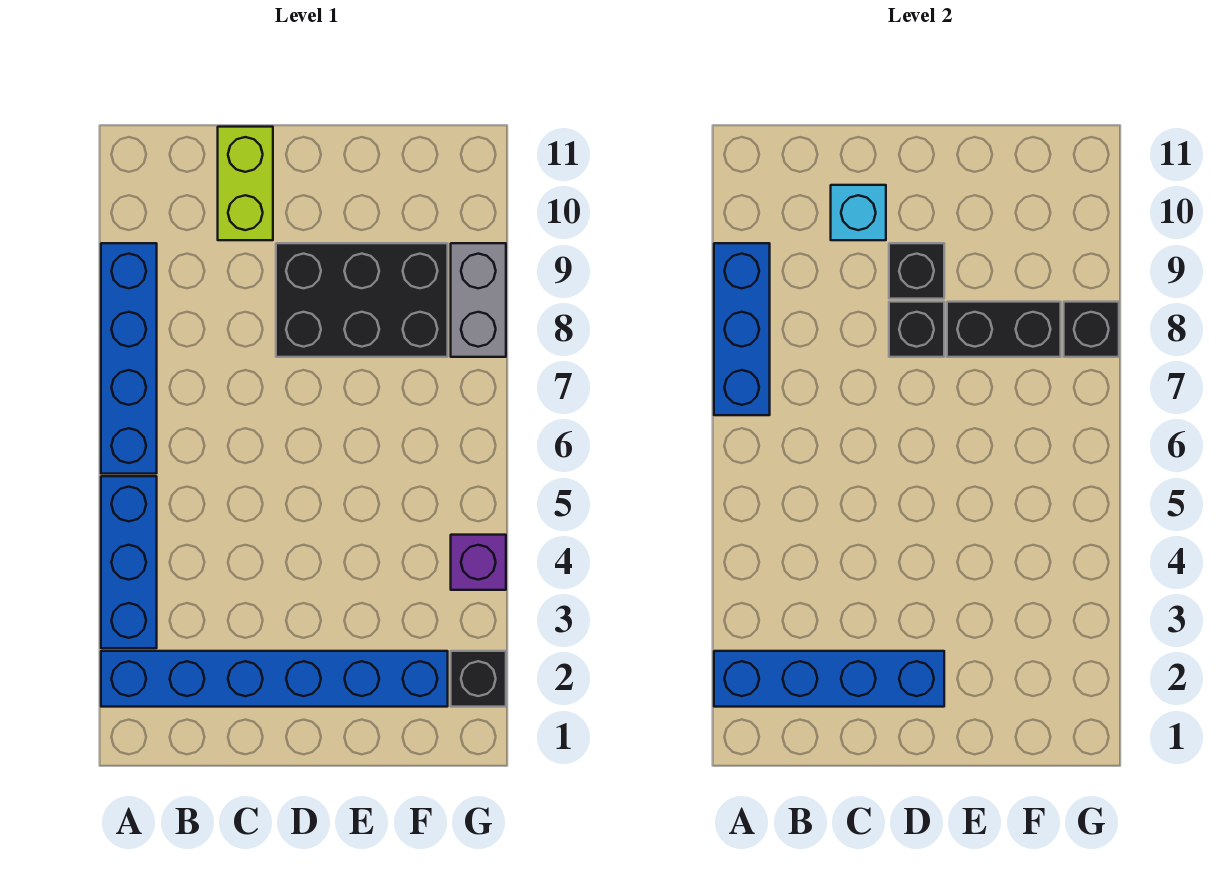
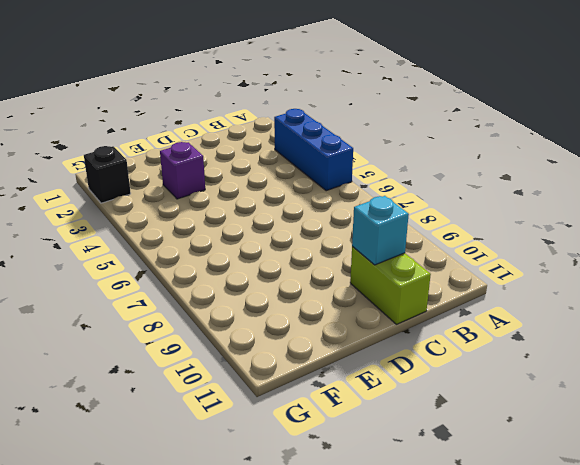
purple brick E3 level 1 -> purple brick G4 level 1
none -> blue brick A2:F2 level 1
none -> blue brick A6:A9 level 1
none -> black brick D8:F9 level 1

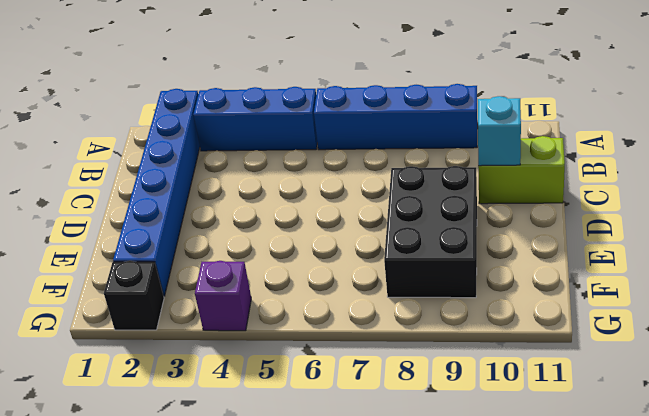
none -> grey brick G8:G9 level 1
none -> blue brick A2:D2 level 2
none -> blue brick A7:A9 level 2

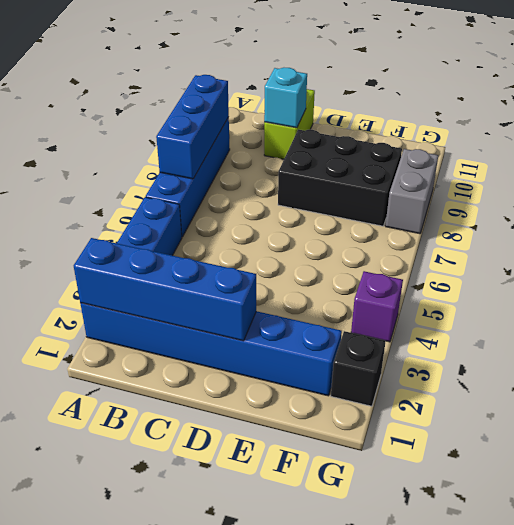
none -> black brick D8 level 2
none -> black brick D9 level 2
none -> black brick E8:F8 level 2

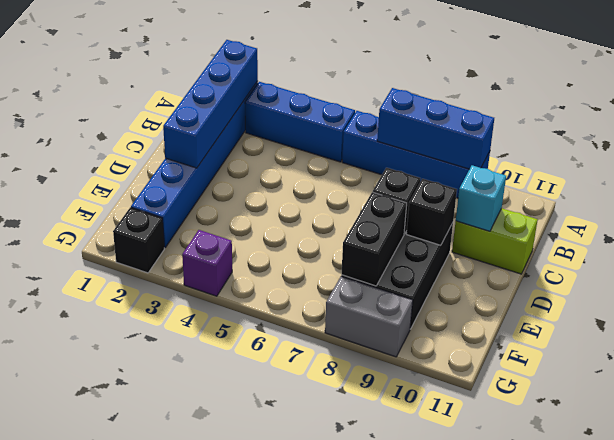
none -> black brick G8 level 2

